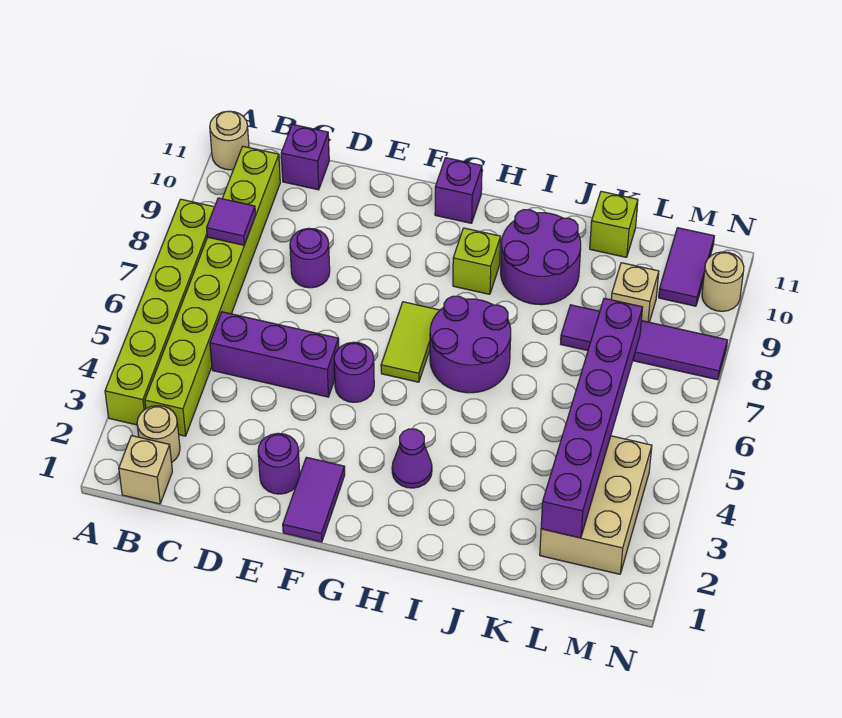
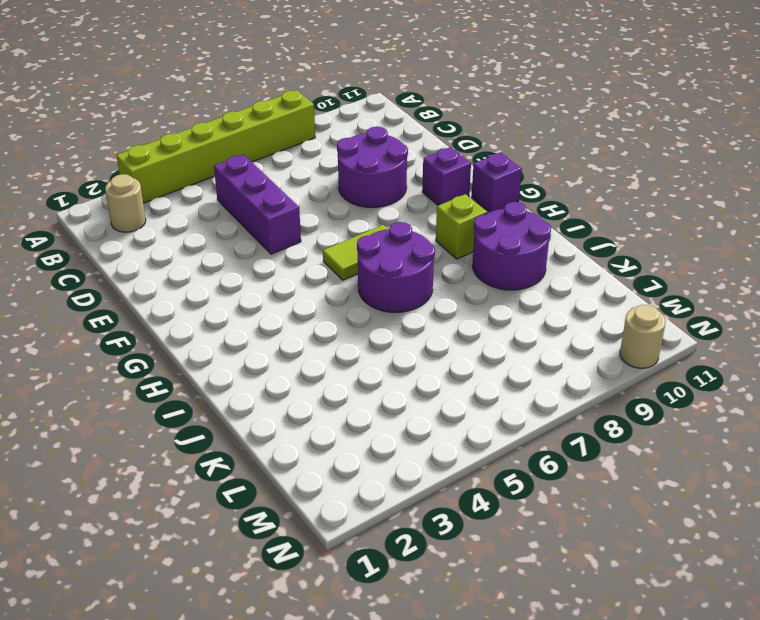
purple round brick D8:E9 level 1 -> purple round brick D8 level 1
purple brick F10 level 1 -> purple brick C11 level 1
none -> tan round brick A11 level 1
none -> tan brick B1 level 1
none -> lime brick B3:B10 level 1

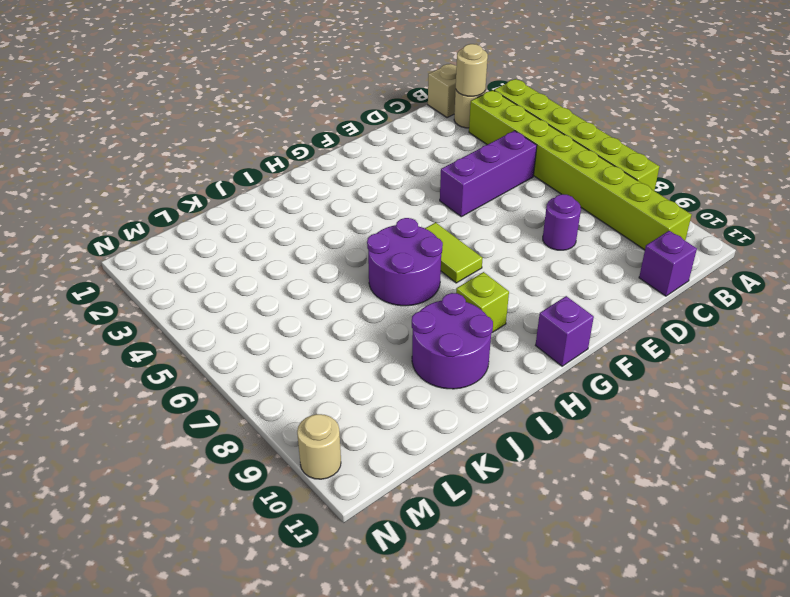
tan round brick B2 level 2 -> tan round brick A11 level 1
none -> purple round brick E2 level 1
none -> purple tile F1:F2 level 1
none -> purple round brick F5 level 1

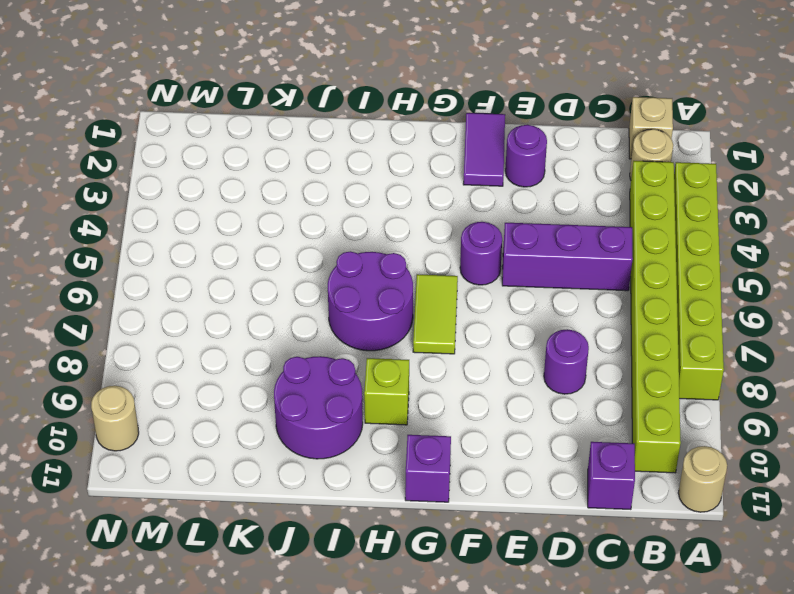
none -> purple cone H3 level 1
none -> purple tile K8:N8 level 1
none -> lime brick K11 level 1

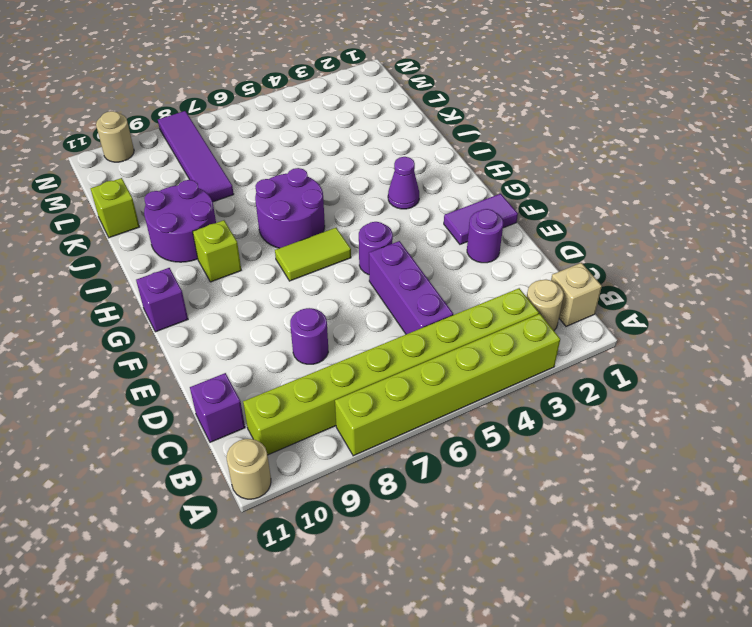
none -> tan brick L2:M4 level 1
none -> tan brick L9 level 1
none -> purple tile M10:M11 level 1

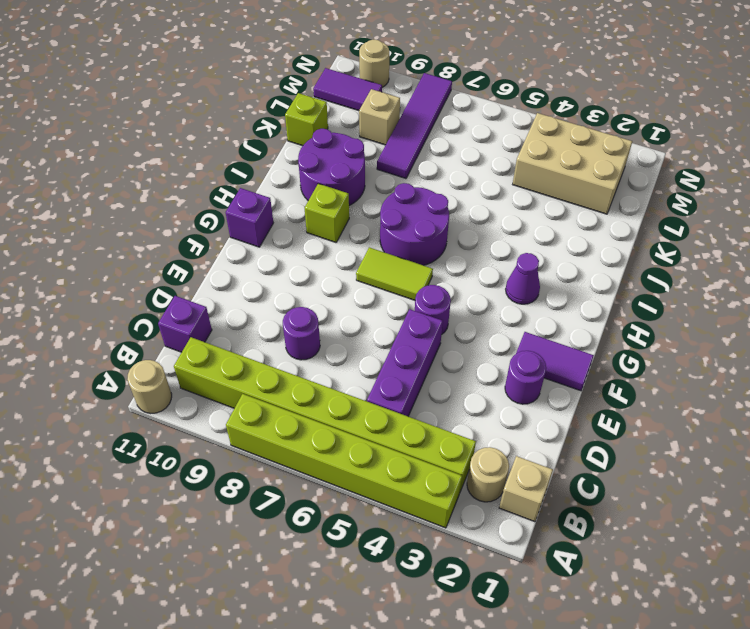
none -> purple tile B8 level 2
none -> purple brick L2:L7 level 2

